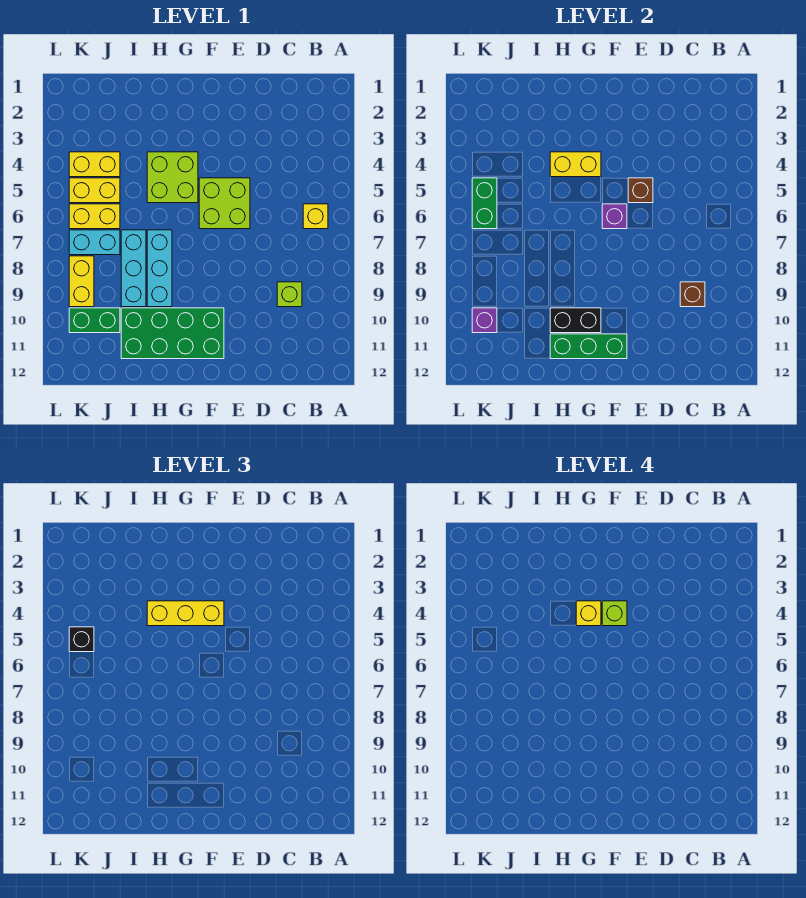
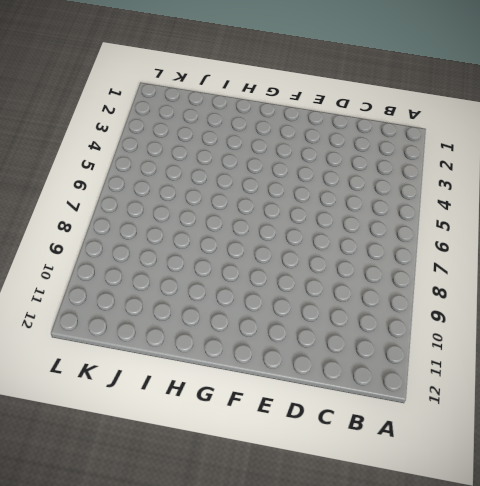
none -> yellow brick B6 level 1
none -> lime brick C9 level 1
none -> lime brick E5:F6 level 1

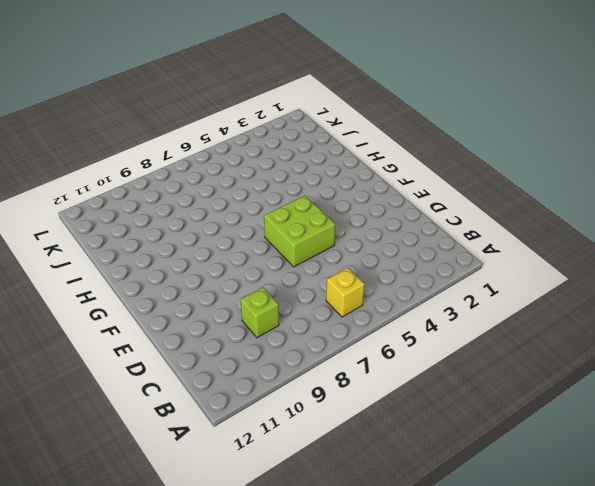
none -> green brick F10:I11 level 1
none -> lime brick G4:H5 level 1
none -> cyan brick H7:H9 level 1

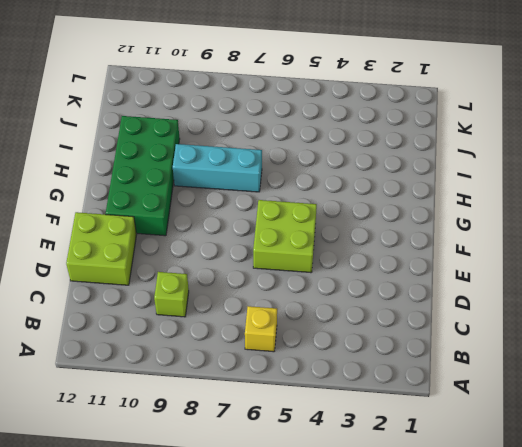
lime brick D11:E12 level 1 -> lime brick G4:H5 level 1
none -> cyan brick I7:I9 level 1
none -> yellow brick J4:K4 level 1
none -> yellow brick J5:K5 level 1

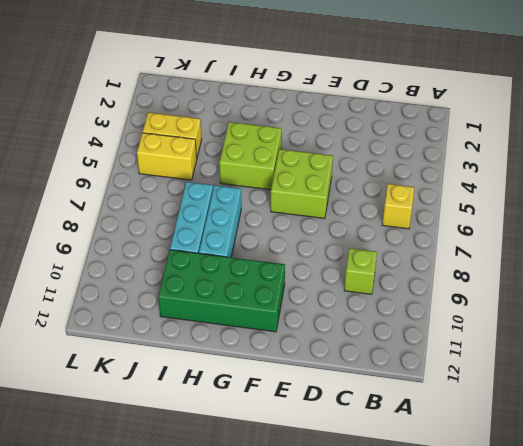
none -> yellow brick J6:K6 level 1
none -> cyan brick J7:K7 level 1
none -> green brick J10:K10 level 1

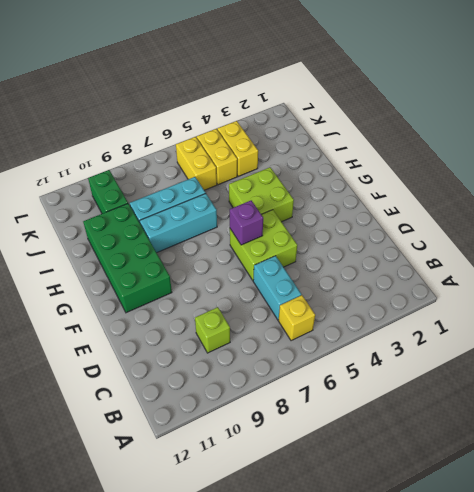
cyan brick C6:D6 level 1 -> cyan brick J7:K7 level 1
none -> yellow brick K8:K9 level 1
none -> brown brick C9 level 2
none -> brown brick E5 level 2

